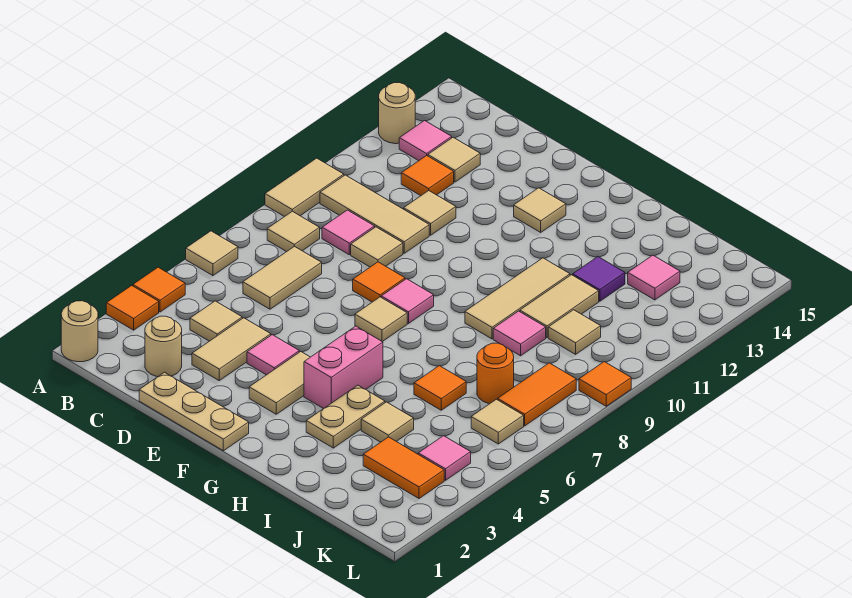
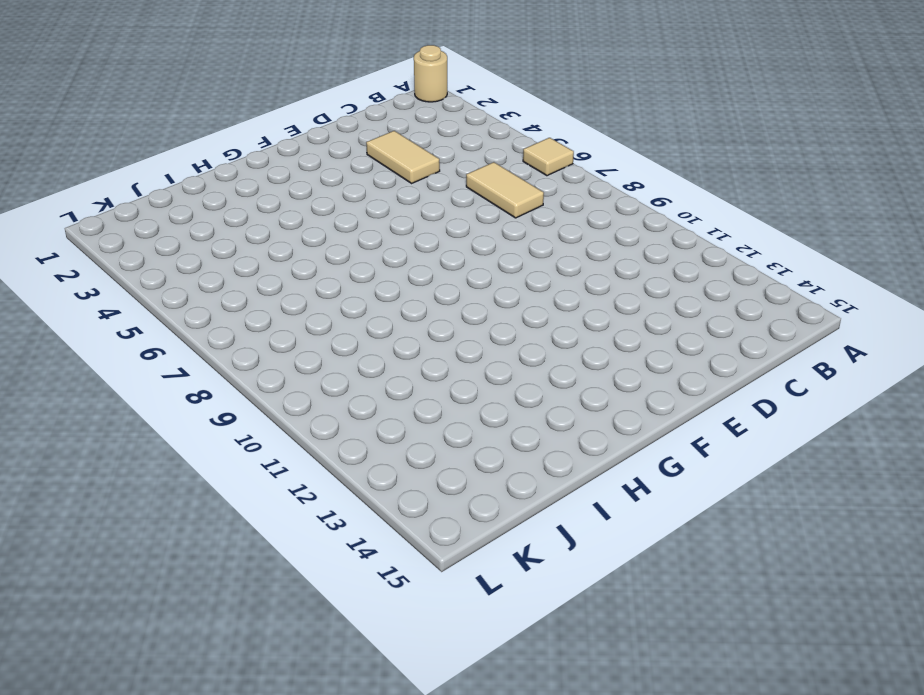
none -> orange tile A3 level 1
none -> orange tile A4 level 1
none -> tan tile A9:A10 level 1
none -> tan round brick A13 level 1

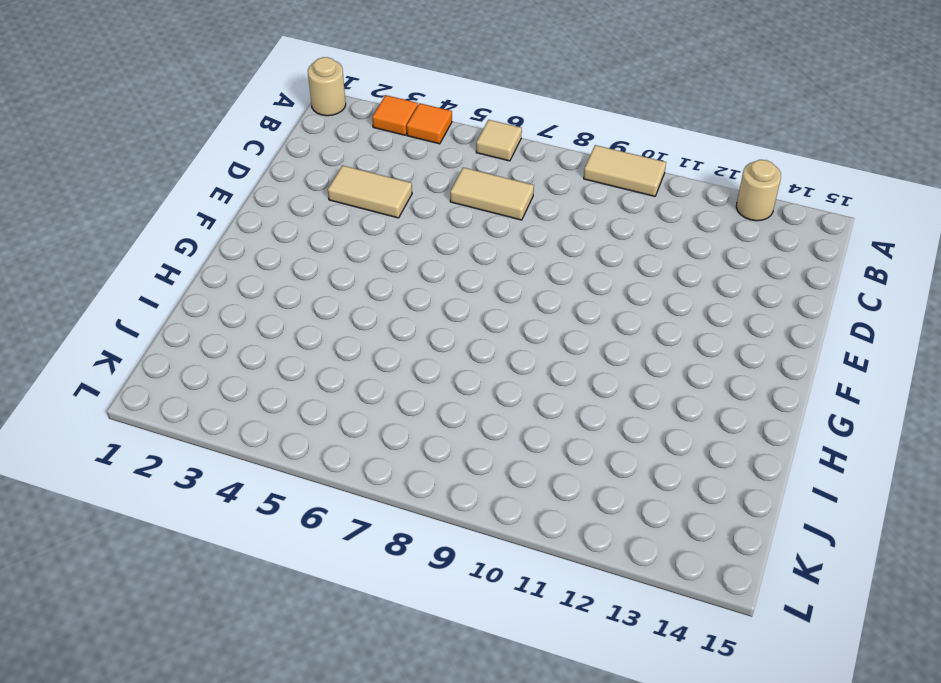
none -> tan tile B8 level 1
none -> tan tile B10:D10 level 1
none -> pink tile B13 level 1
none -> tan round brick C2 level 1

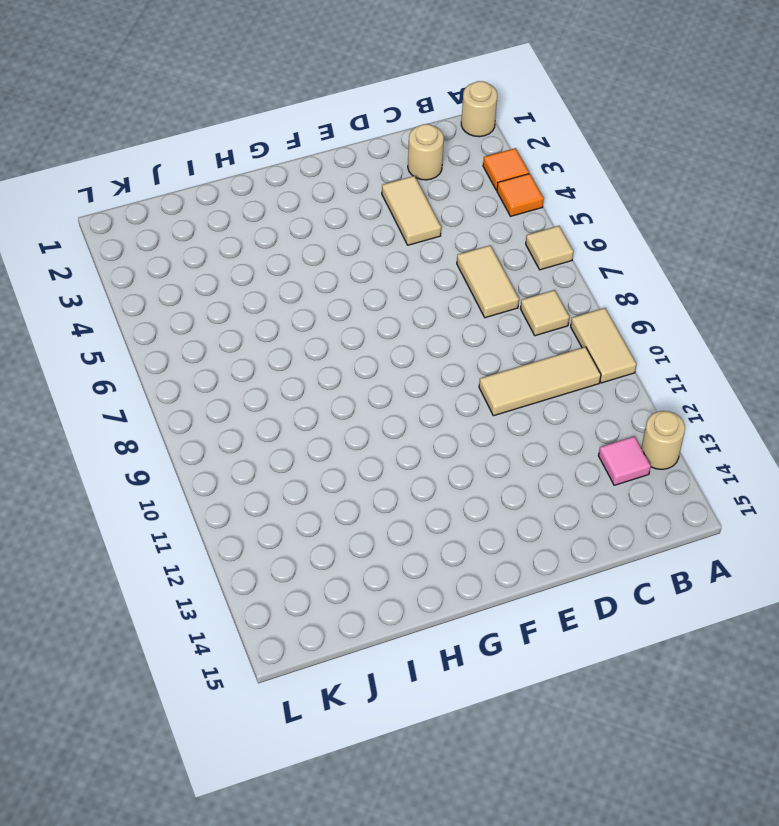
none -> tan tile C4 level 1
none -> pink tile C9 level 1
none -> orange tile C12 level 1
none -> tan tile C13 level 1

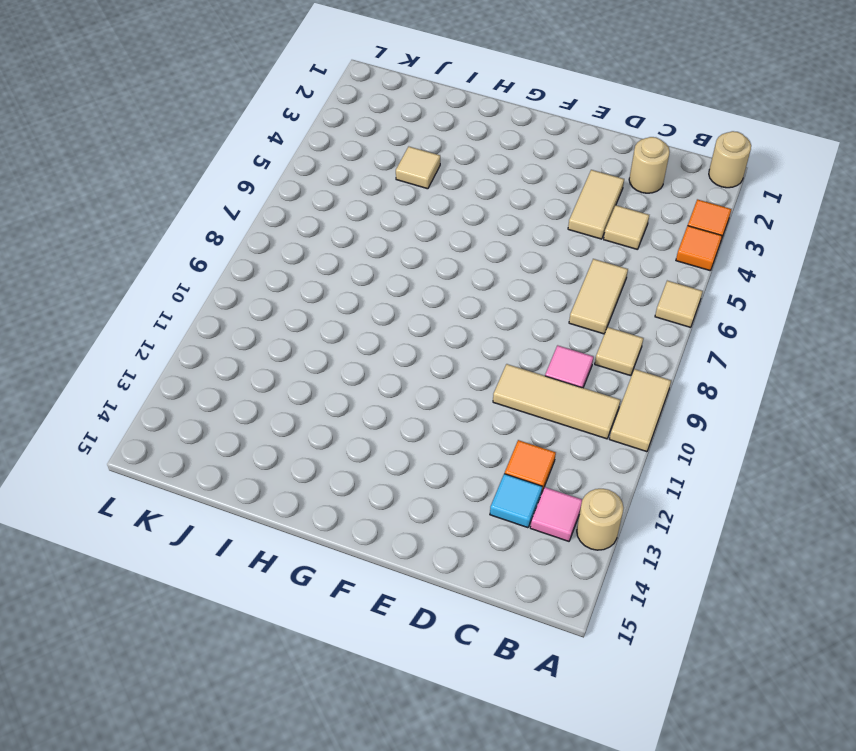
cyan tile C13 level 1 -> tan tile C13 level 1
none -> tan plate D1:F1 level 1
none -> tan tile D9 level 1
none -> tan tile D11 level 1
none -> pink tile E4 level 1

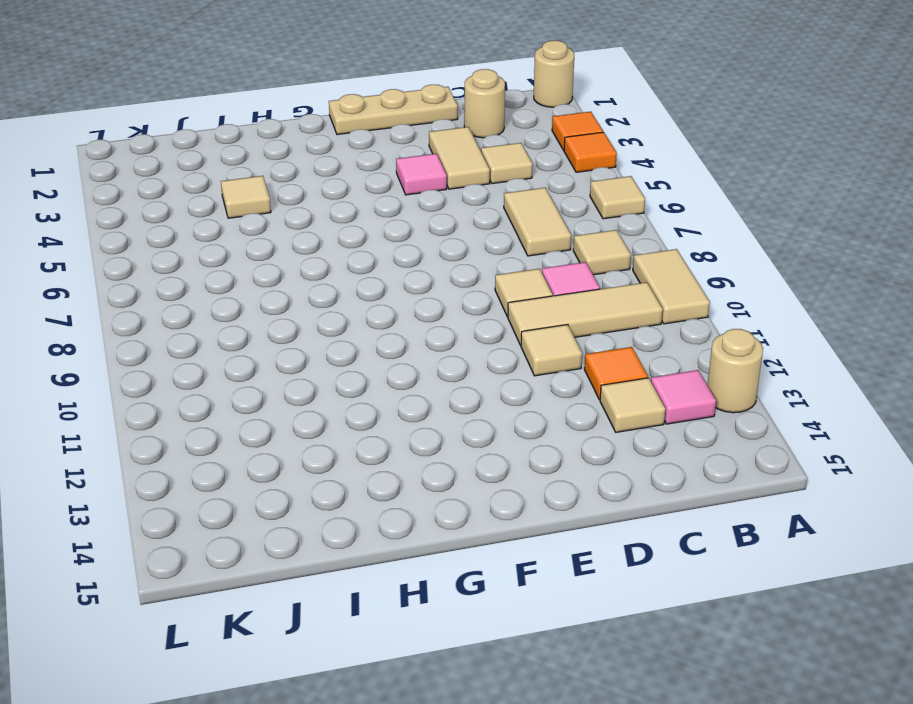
none -> orange tile E8 level 1
none -> tan tile F3:F4 level 1
none -> tan tile F7 level 1
none -> pink tile F8 level 1

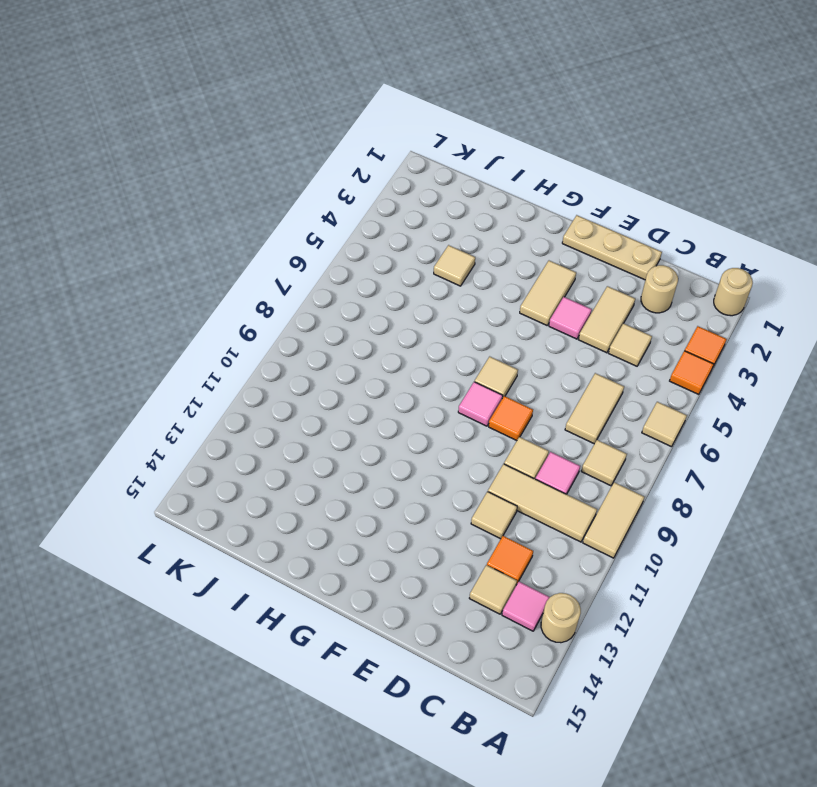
none -> tan tile F13 level 1
none -> pink brick G4:G5 level 1
none -> tan plate H3:H4 level 1
none -> tan tile H9:H11 level 1

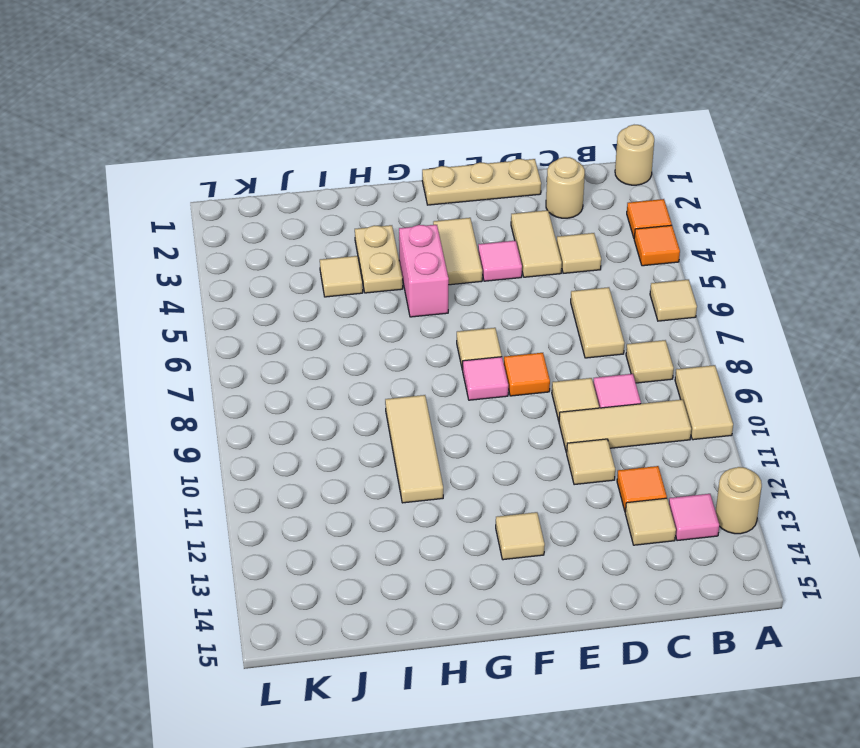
none -> orange tile I6 level 1
none -> pink tile I9 level 1
none -> tan tile I10:I11 level 1
none -> purple tile I12 level 1

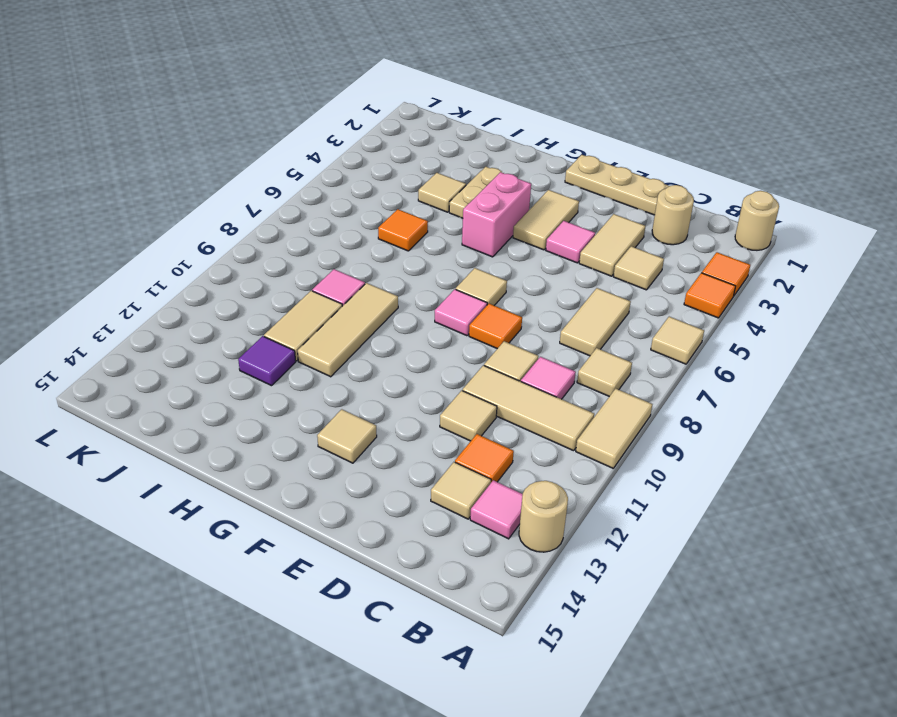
none -> orange tile J3:K3 level 1
none -> orange round brick J7 level 1
none -> tan tile J10 level 1
none -> pink tile J13 level 1

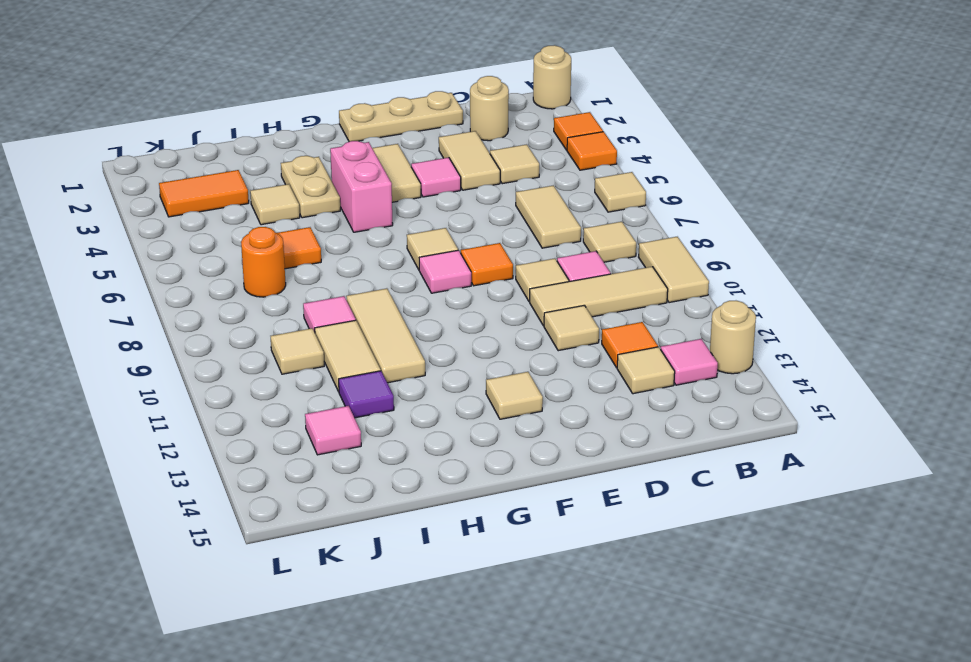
none -> pink tile K4 level 1
none -> tan tile K6 level 1
none -> orange tile K7:K8 level 1
none -> orange tile L9 level 1

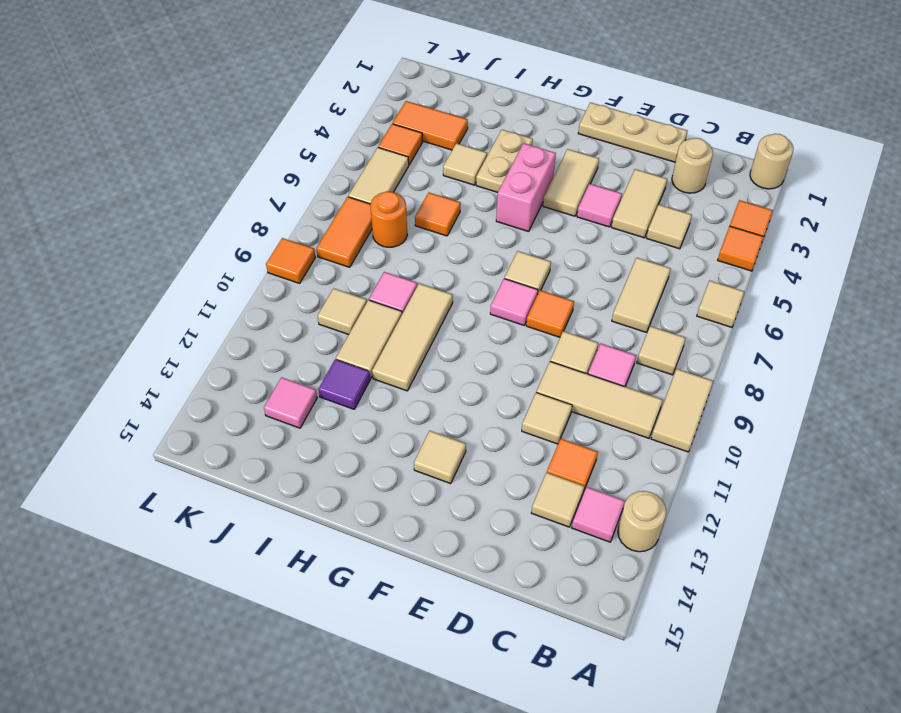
orange tile K4 level 1 -> pink tile K4 level 1
tan tile K5:K6 level 1 -> tan tile K6 level 1

